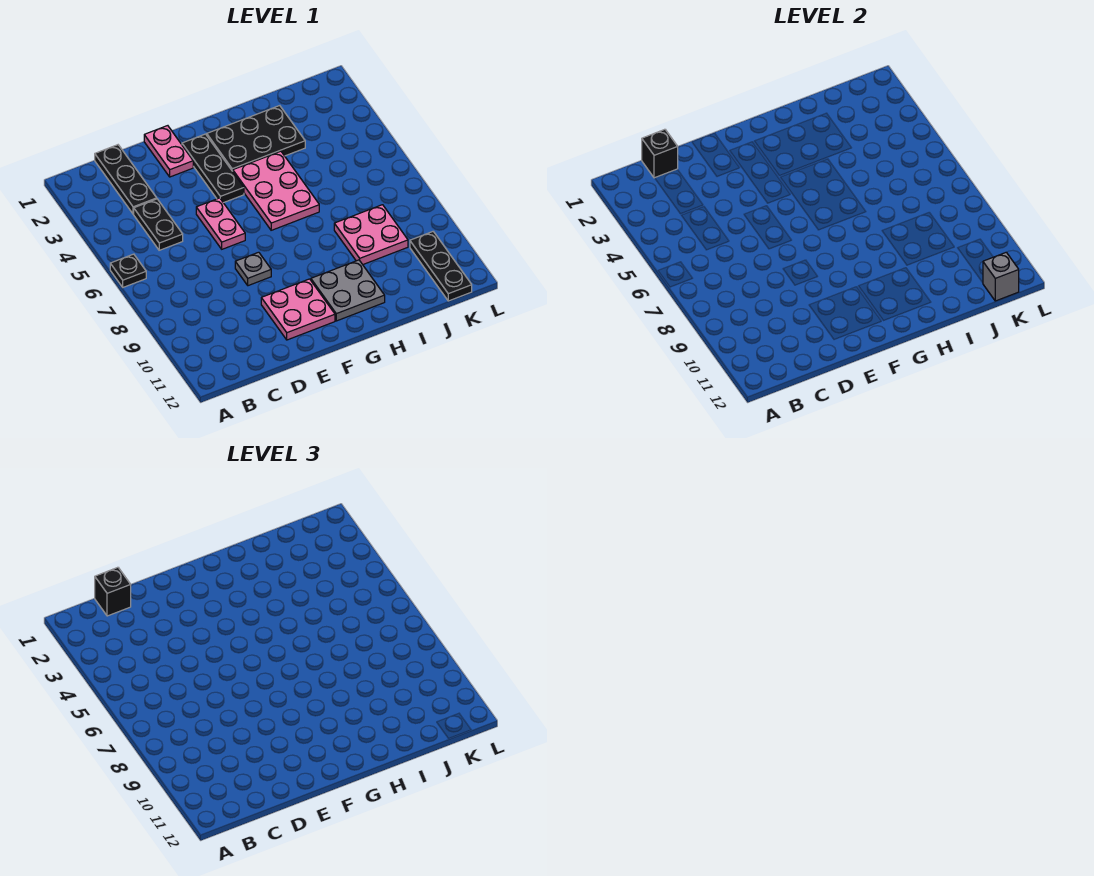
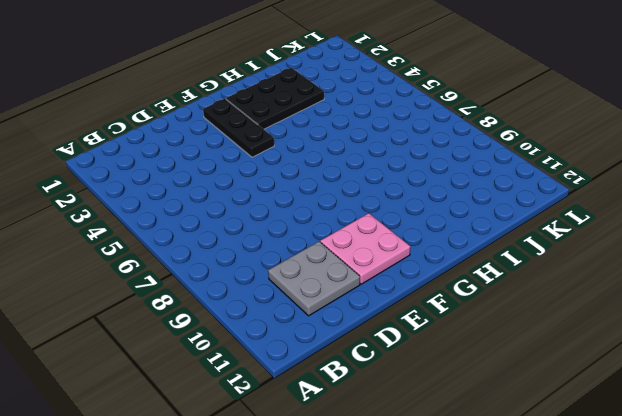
grey plate C10:D11 level 1 -> grey plate G10:H11 level 1
none -> black plate A6 level 1
none -> black plate C1:C3 level 1
none -> black plate C4:C5 level 1

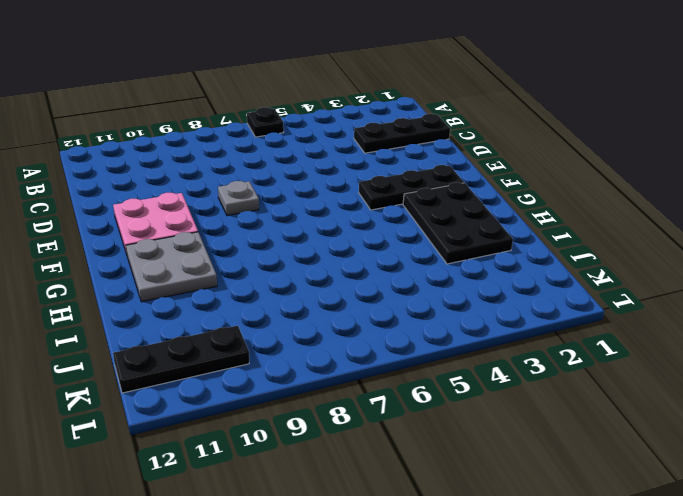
none -> black plate C4:C5 level 1
none -> pink plate E1:E2 level 1
none -> pink plate E5:E6 level 1

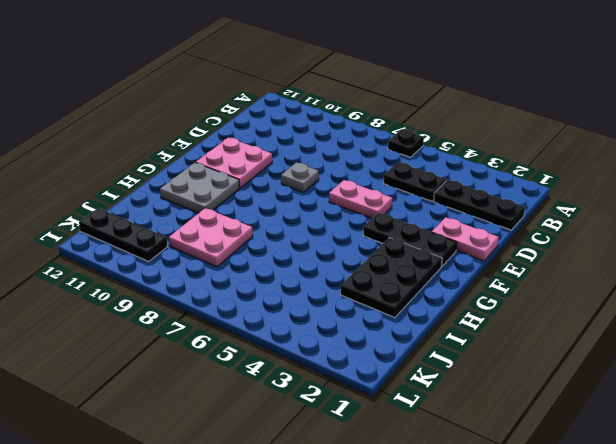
none -> pink plate G4:H6 level 1
none -> black brick C1 level 2
none -> grey brick K12 level 2

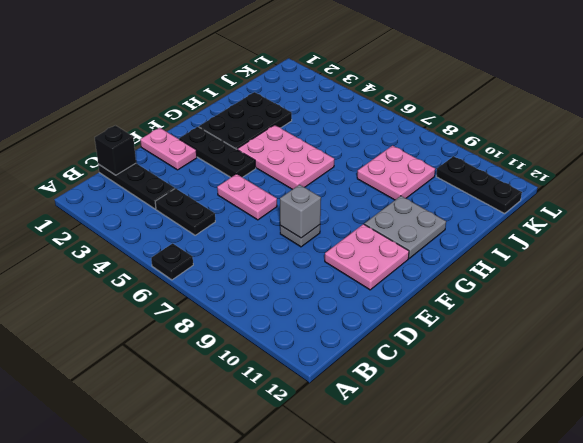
grey brick E8 level 2 -> grey brick K12 level 2
none -> black brick C1 level 3

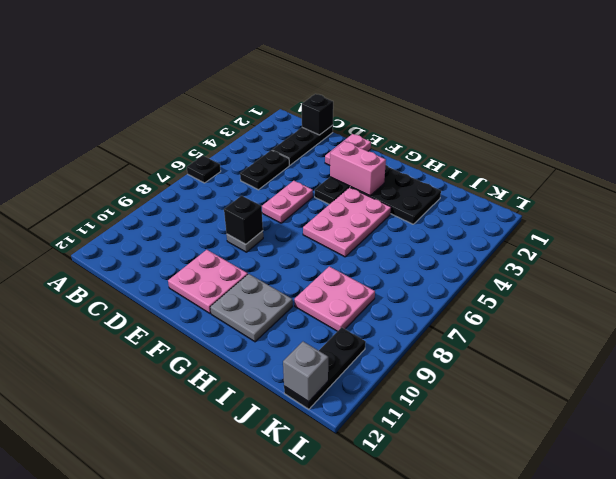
black brick E8 level 2 -> black brick C1 level 3
pink brick F3:G3 level 2 -> none

